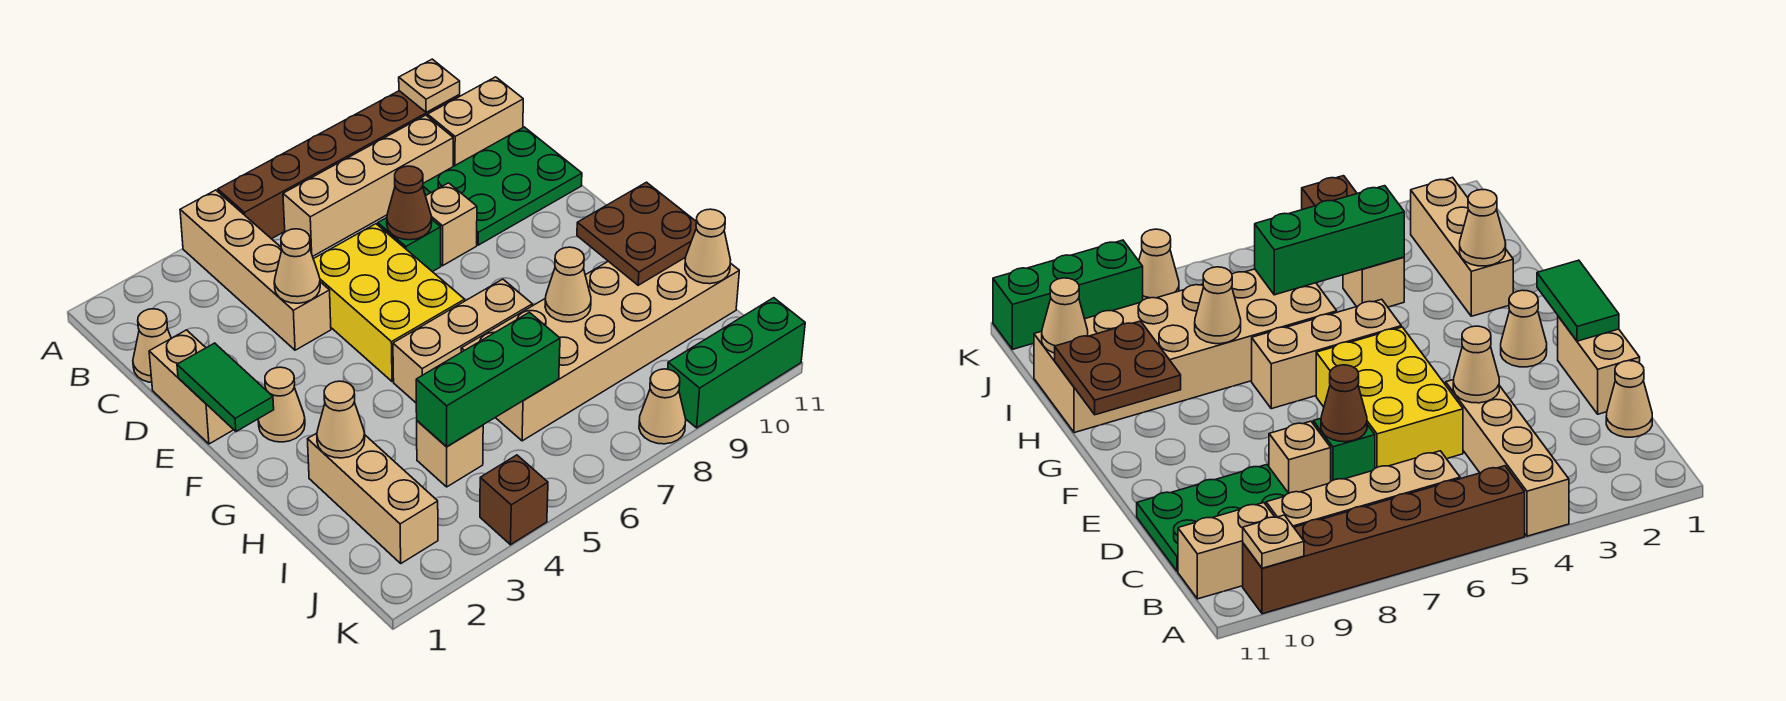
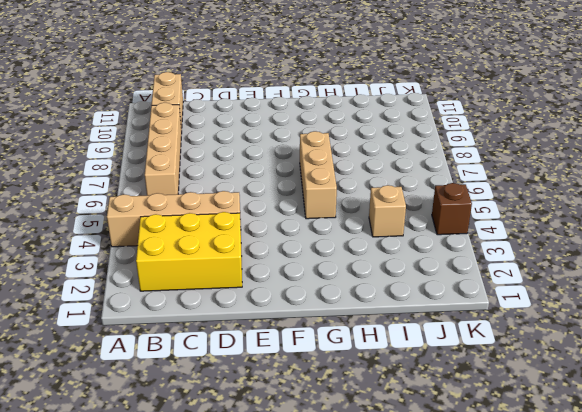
yellow brick B2:D3 level 1 -> yellow brick D5:F6 level 1
none -> brown brick A5:A10 level 1
none -> tan cone C1 level 1
none -> green plate C9:D11 level 1

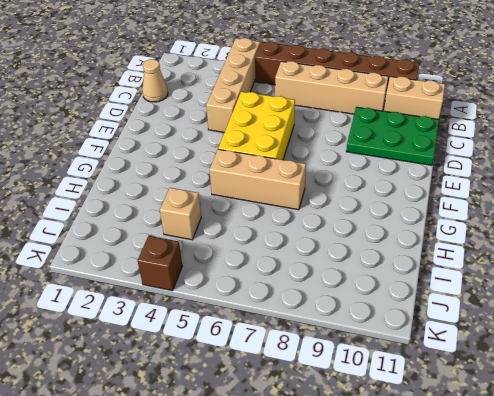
none -> tan brick D1:E1 level 1
none -> green brick D7 level 1
none -> tan brick D8 level 1

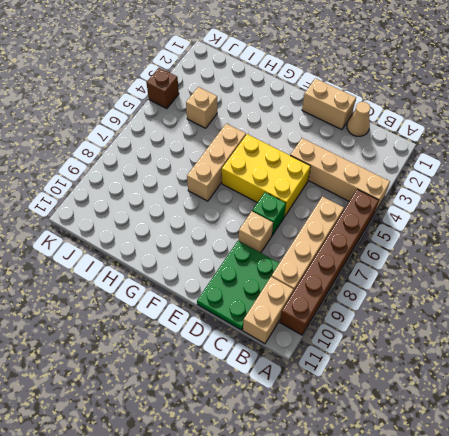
none -> tan cone F2 level 1
none -> tan brick H2:J2 level 1
none -> tan brick H6:I11 level 1

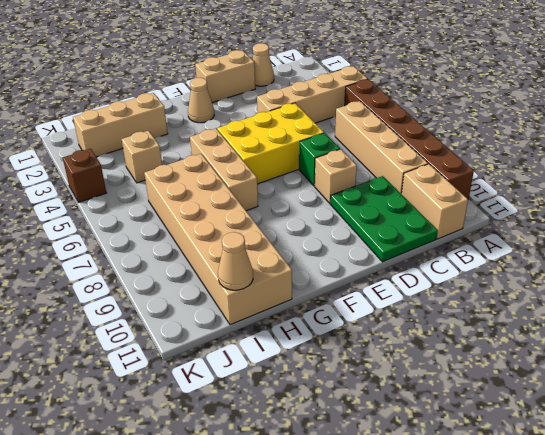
none -> tan cone K8 level 1
none -> green brick K9:K11 level 1
none -> tan plate A10 level 2

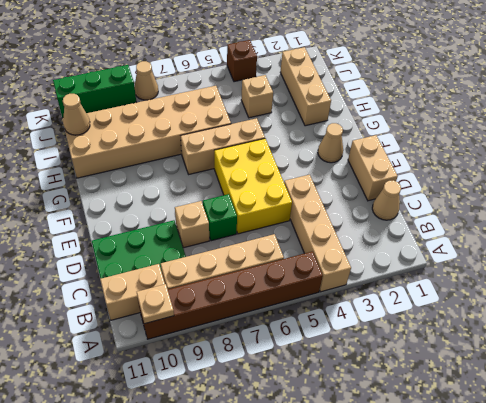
none -> tan cone D4 level 2
none -> brown cone D7 level 2
none -> green tile E1:F1 level 2

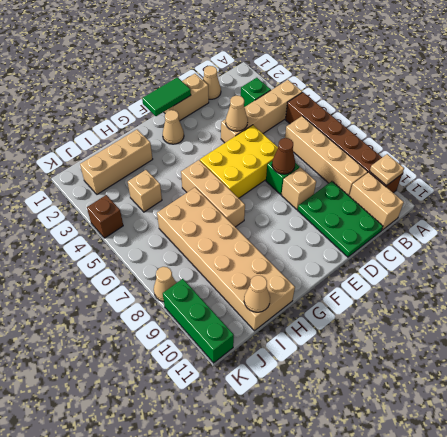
green brick B3 level 1 -> none
none -> brown plate G10:H11 level 2
none -> tan cone H2 level 2
none -> tan cone H8 level 2

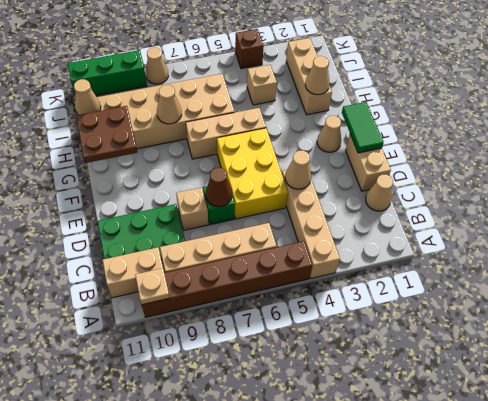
none -> green brick I4:I6 level 2

